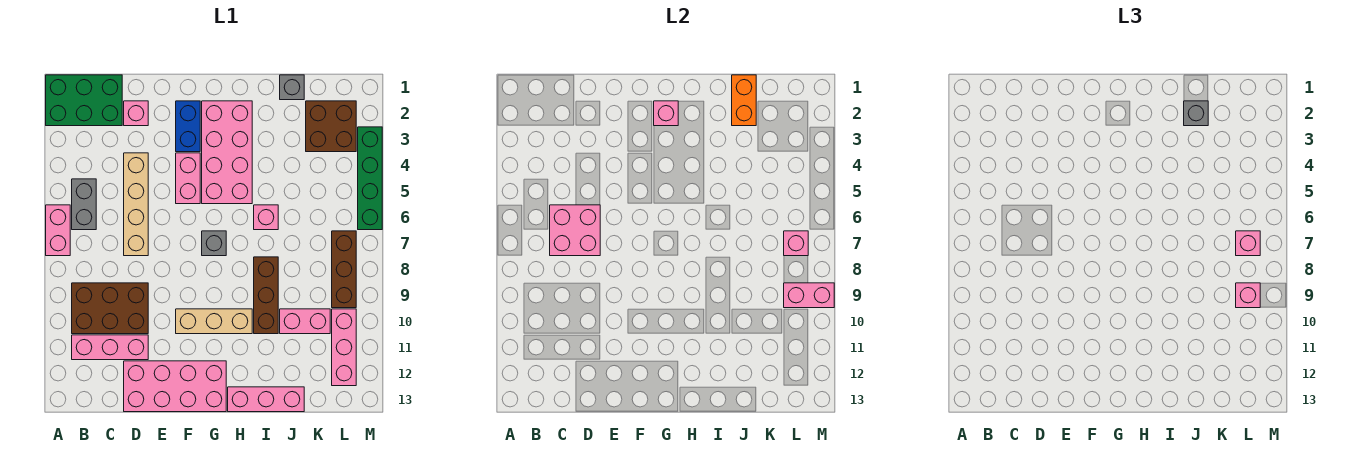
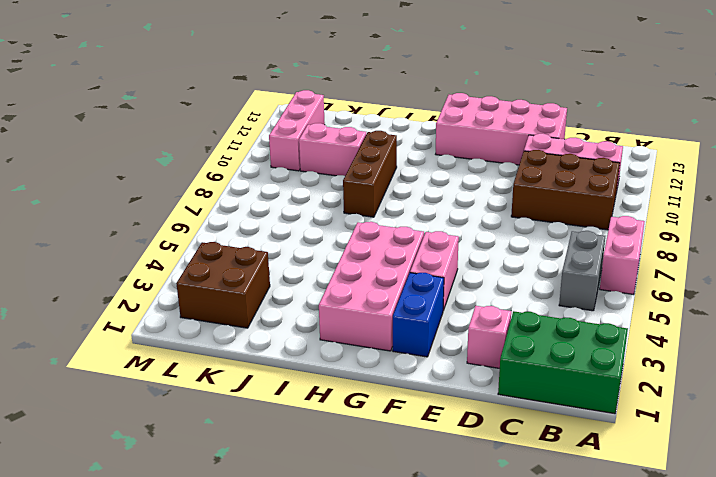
none -> tan brick D4:D7 level 1
none -> tan brick F10:H10 level 1
none -> grey brick G7 level 1
none -> pink brick H13:J13 level 1

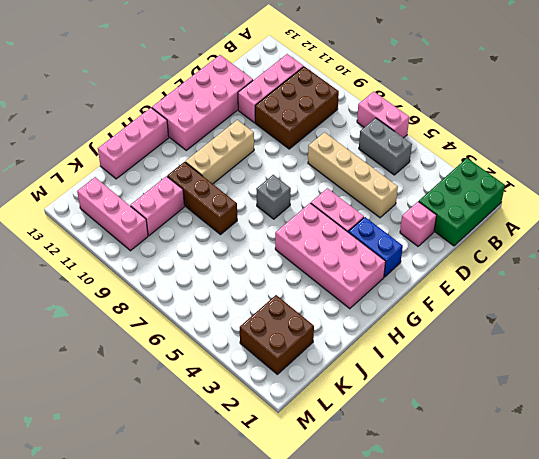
none -> pink brick I6 level 1
none -> grey brick J1 level 1
none -> brown brick L7:L9 level 1
none -> green brick M3:M6 level 1

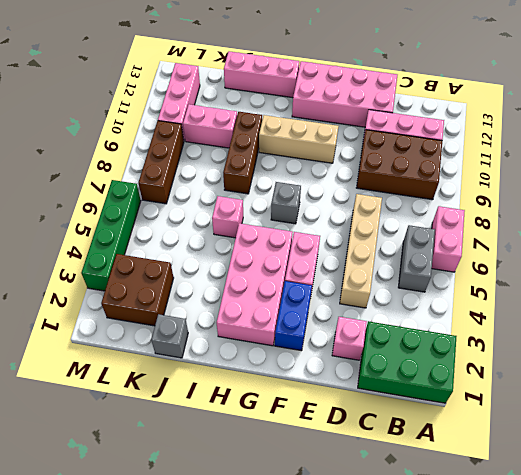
none -> pink brick C6:D7 level 2
none -> pink brick G2 level 2
none -> orange brick J1:J2 level 2
none -> pink brick L7 level 2

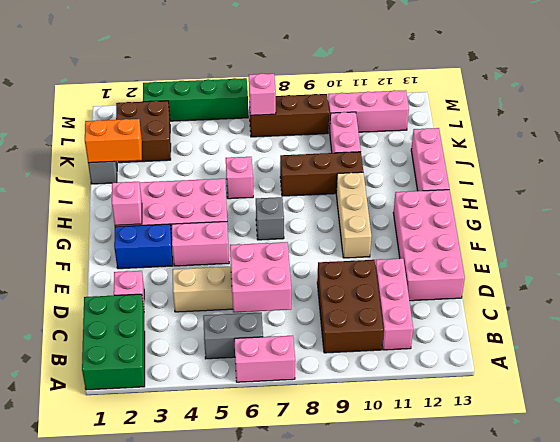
none -> pink brick L9:M9 level 2
none -> grey brick J2 level 3
none -> pink brick L7 level 3
none -> pink brick L9 level 3

